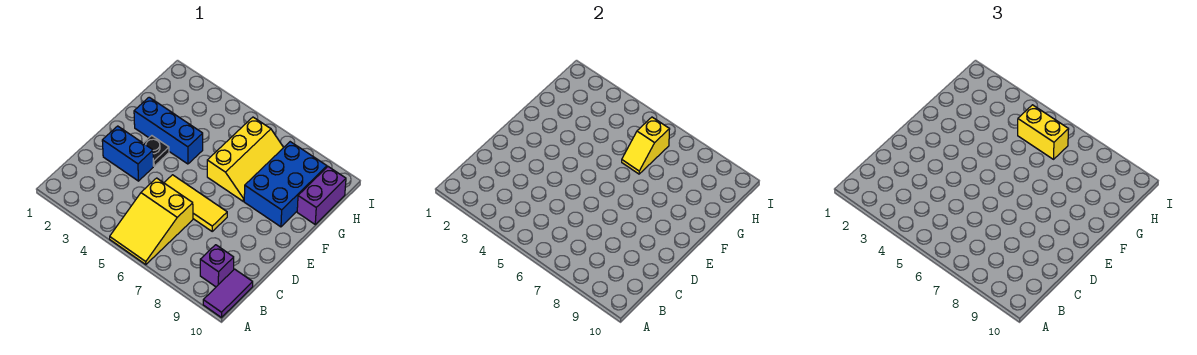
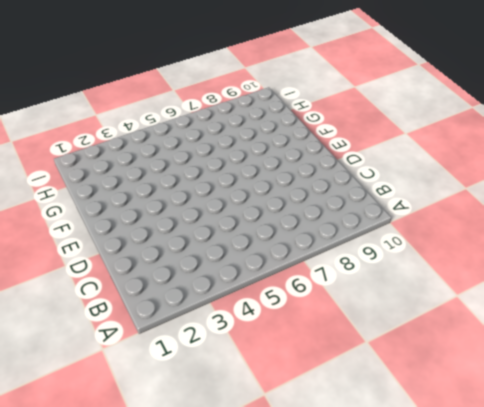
none -> yellow slope A5:C6 level 1 top C
none -> purple tile A10:B10 level 1
none -> purple brick B9 level 1

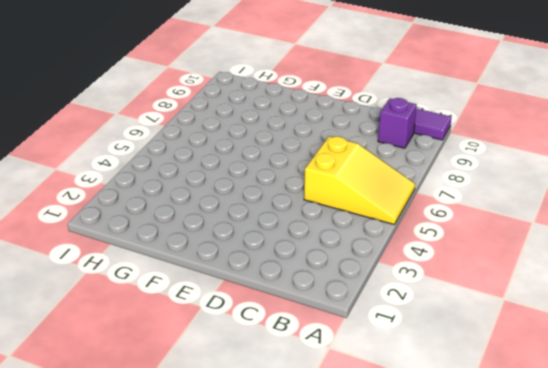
none -> blue brick D2:D3 level 1
none -> yellow tile D5:D7 level 1
none -> black plate E3 level 1

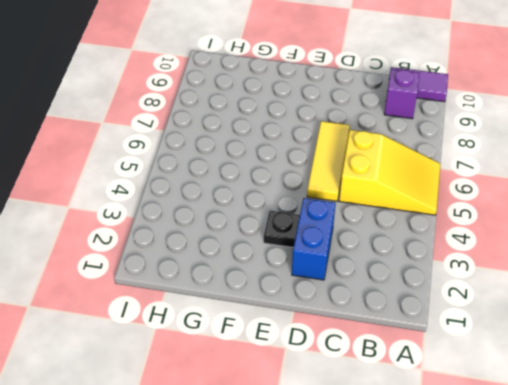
none -> blue brick F2:F4 level 1
none -> yellow slope F6:H7 level 1 top 6
none -> blue brick F8:H9 level 1

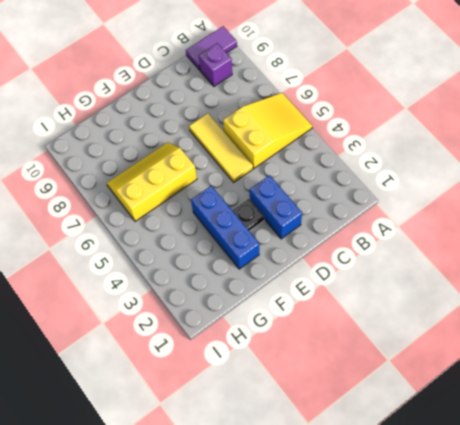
none -> blue brick F8:H9 level 1
none -> purple brick G10:H10 level 1
none -> yellow slope G6:H6 level 2 top H

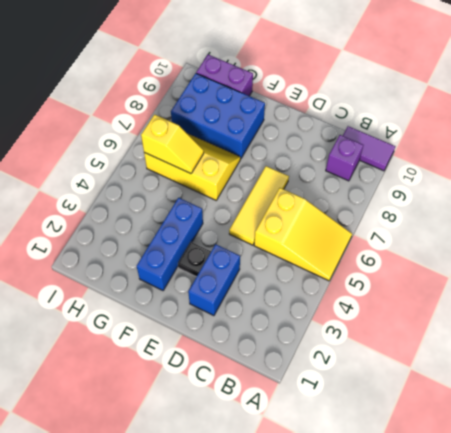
none -> yellow brick H5:H6 level 3

